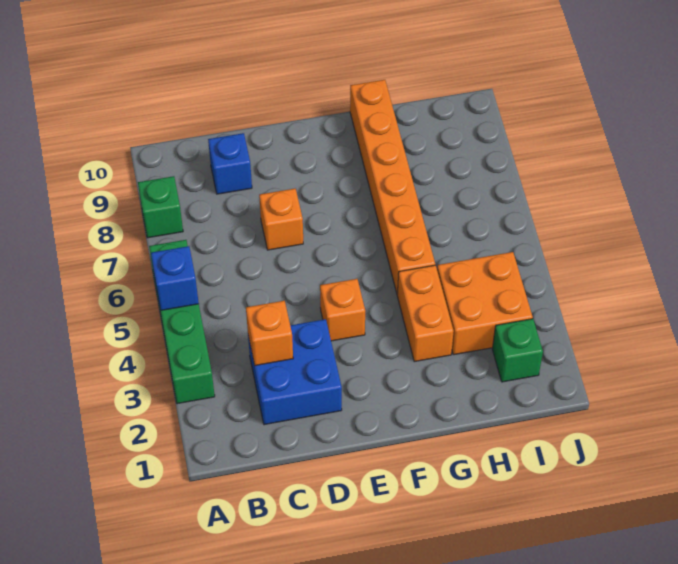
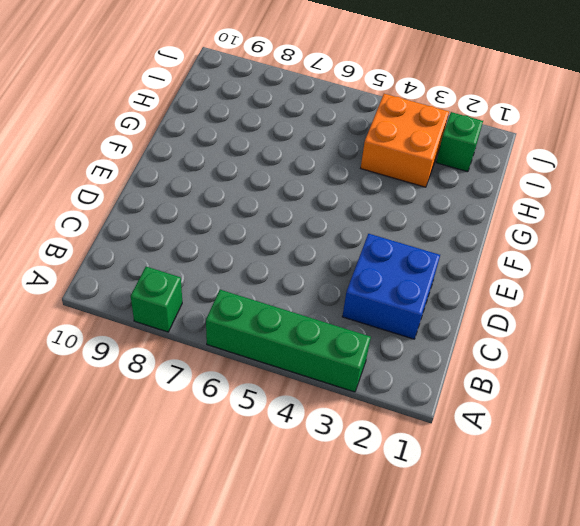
none -> blue brick C9 level 1
none -> orange brick D7 level 1
none -> orange brick E4 level 1

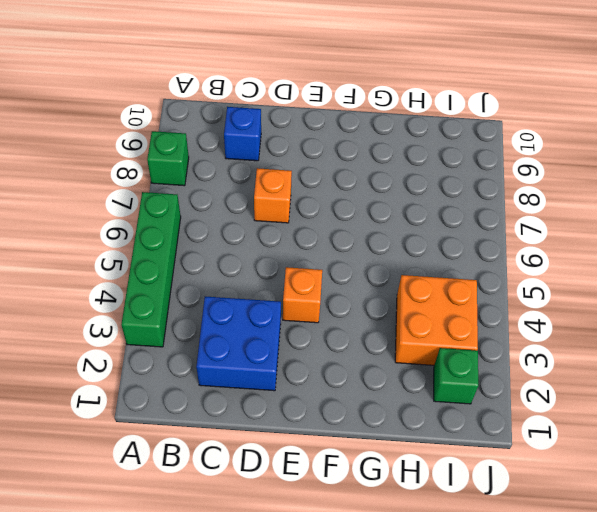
none -> orange brick G3:G4 level 1
none -> orange brick G5:G10 level 1
none -> blue brick A5 level 2

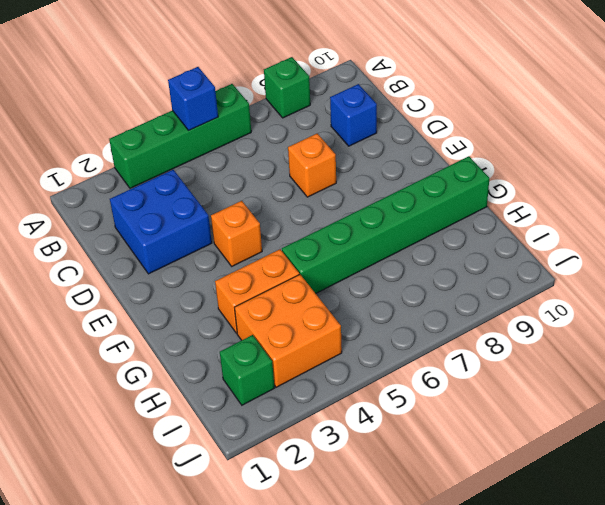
green brick G5:G10 level 1 -> orange brick G5:G10 level 1
none -> orange brick C3 level 2

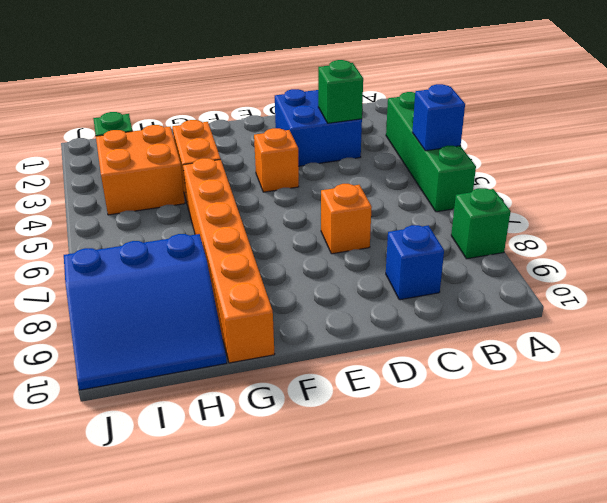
green brick C3 level 2 -> orange brick C3 level 2
blue slope H8:J10 level 1 top 8 -> none

